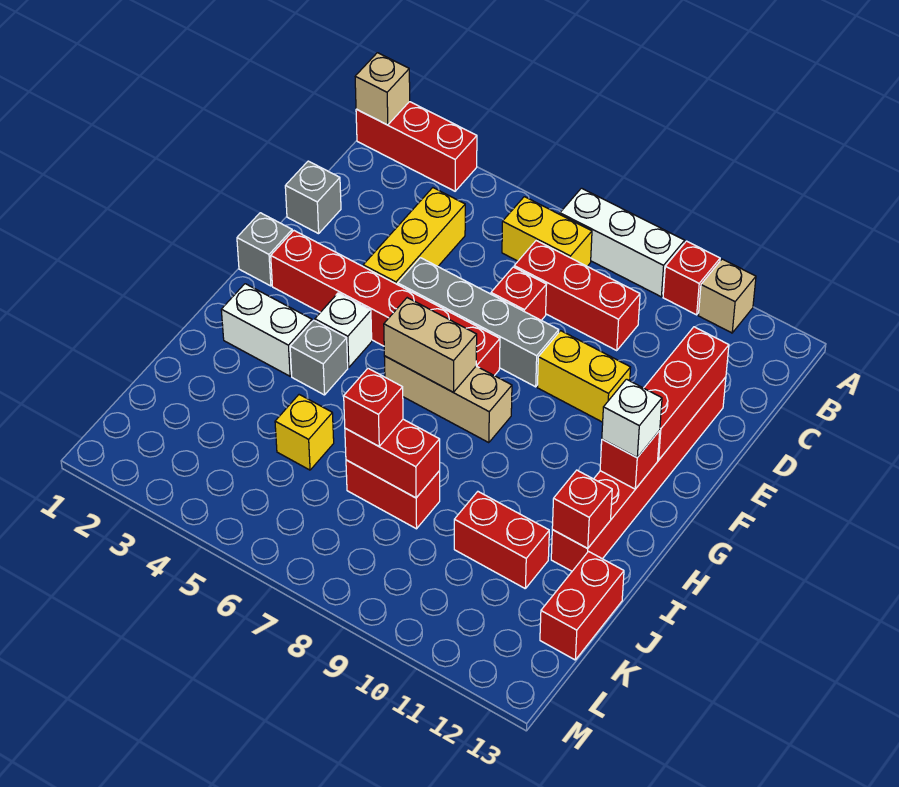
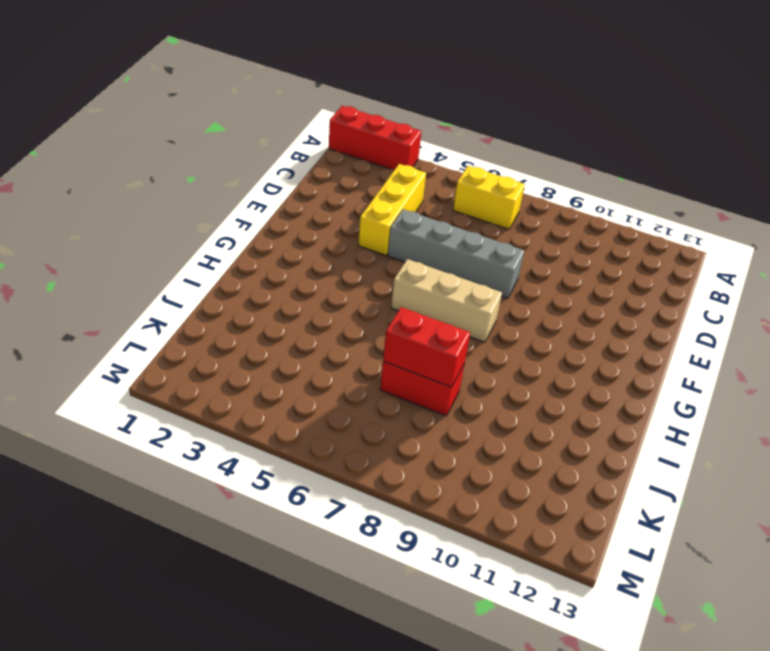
none -> white brick A7:A9 level 1
none -> red brick A10 level 1
none -> tan brick A11 level 1
none -> red brick C7:C9 level 1

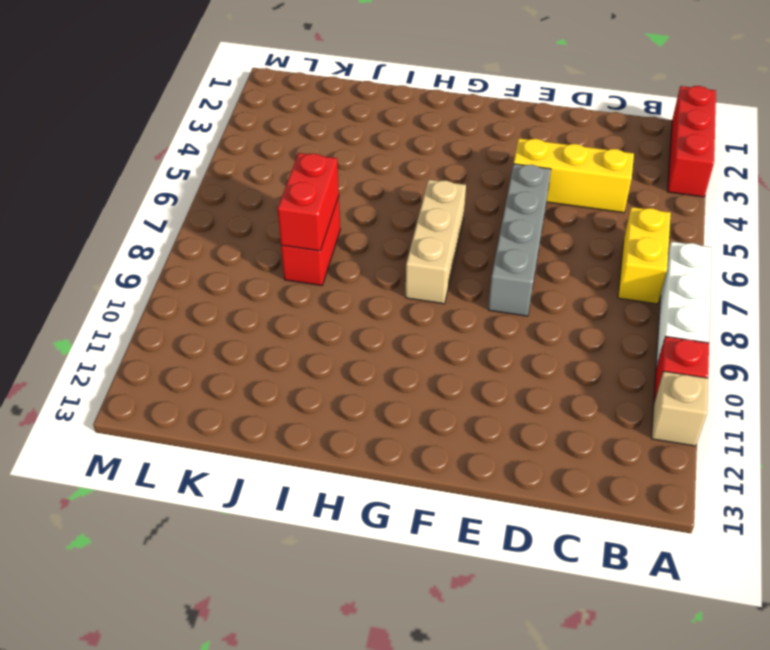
none -> red brick C7:C9 level 1
none -> grey brick D1 level 1
none -> red brick D7 level 1
none -> red brick D12:I12 level 1

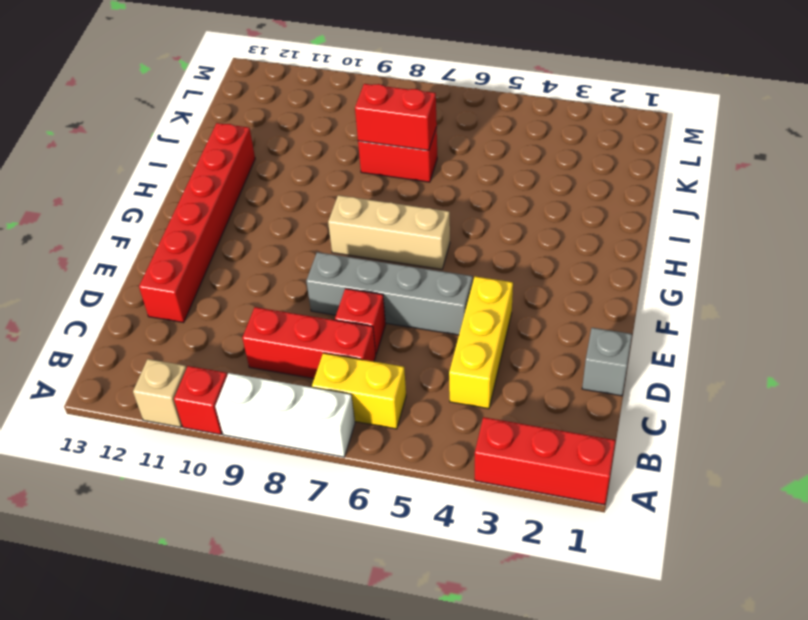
none -> yellow brick E9:E10 level 1
none -> grey brick F1 level 1
none -> red brick F2:F7 level 1
none -> white brick G4 level 1

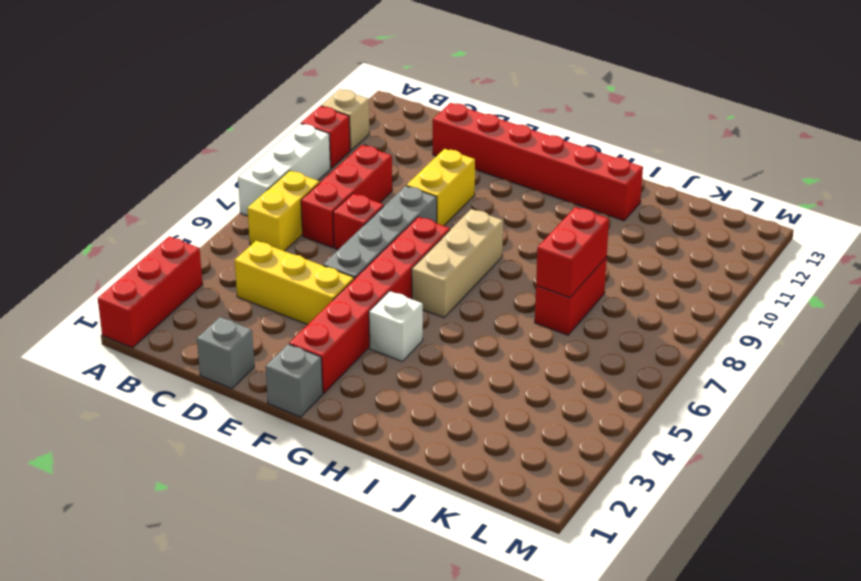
none -> white brick H2:H3 level 1
none -> grey brick H4 level 1
none -> yellow brick J5 level 1
none -> red brick J10:J11 level 1

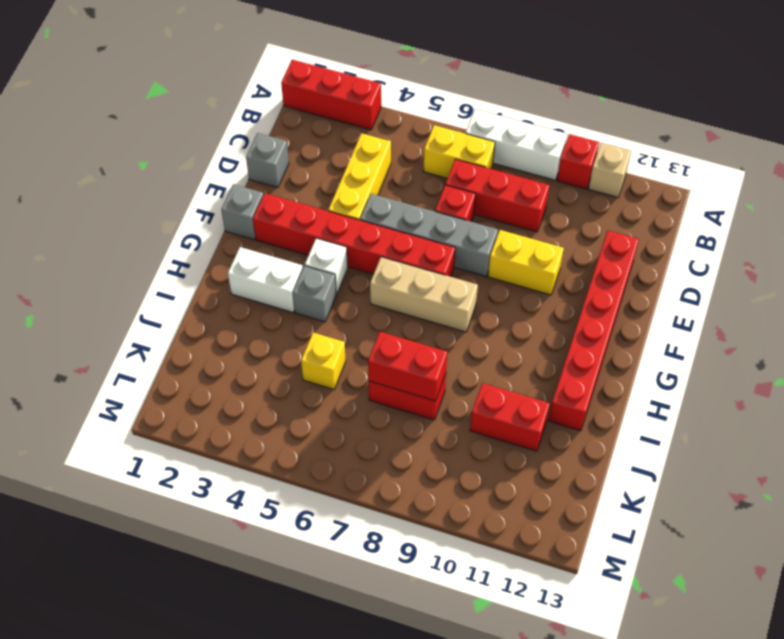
none -> red brick J13:K13 level 1
none -> tan brick A1 level 2
none -> red brick D12:F12 level 2
none -> tan brick G6:G7 level 2

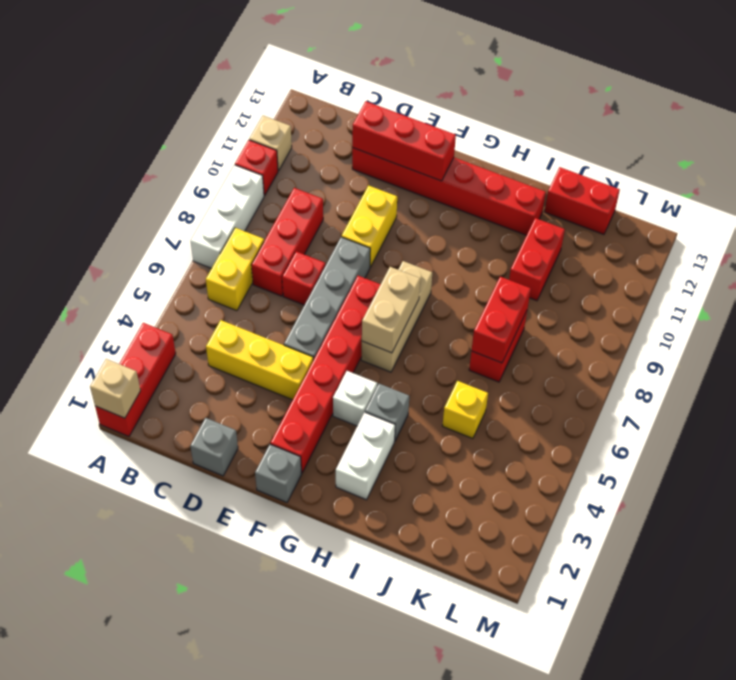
none -> red brick G12 level 2
none -> red brick I12 level 2
none -> white brick G12 level 3
none -> red brick J7 level 3

